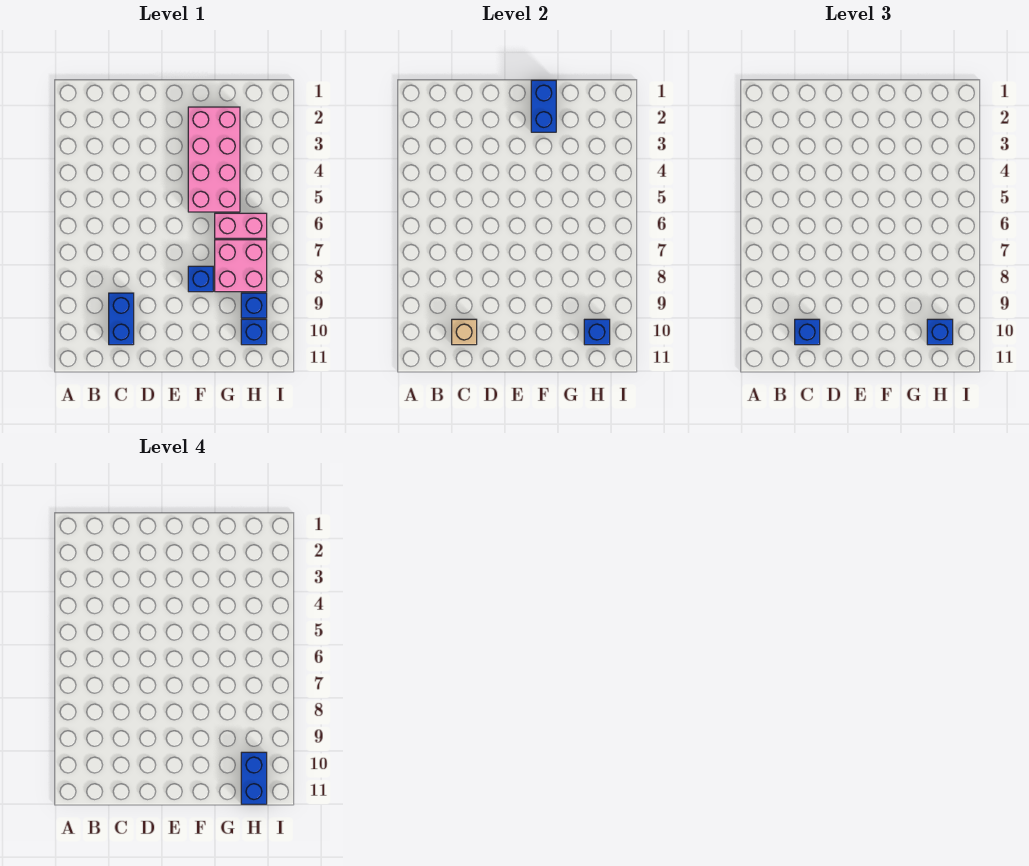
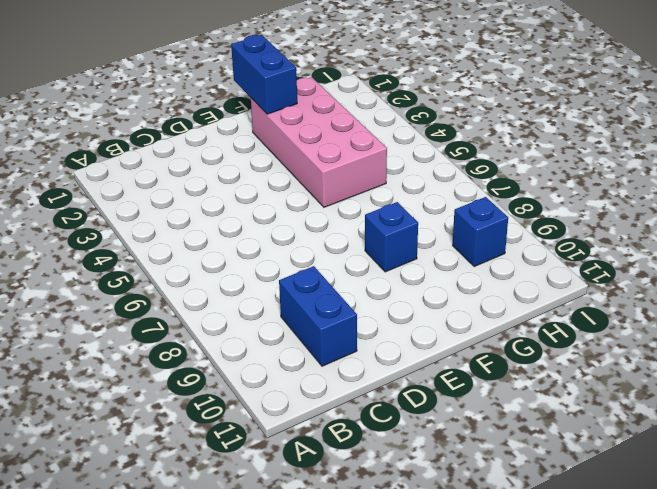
none -> pink brick G6:H6 level 1
none -> pink brick G7:H8 level 1
none -> blue brick H10 level 1

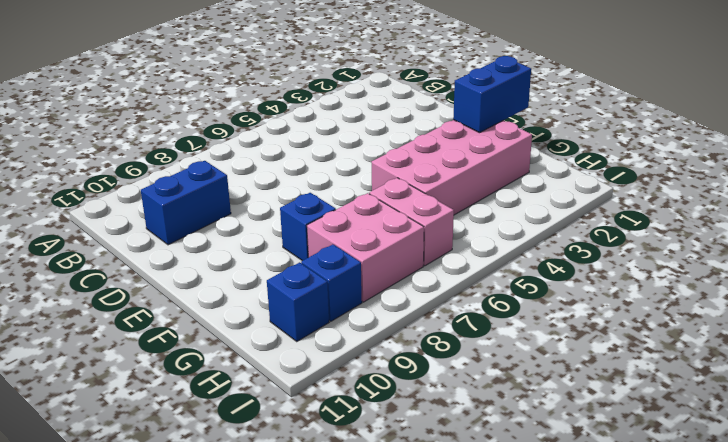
none -> tan brick C10 level 2
none -> blue brick H10 level 2
none -> blue brick C10 level 3

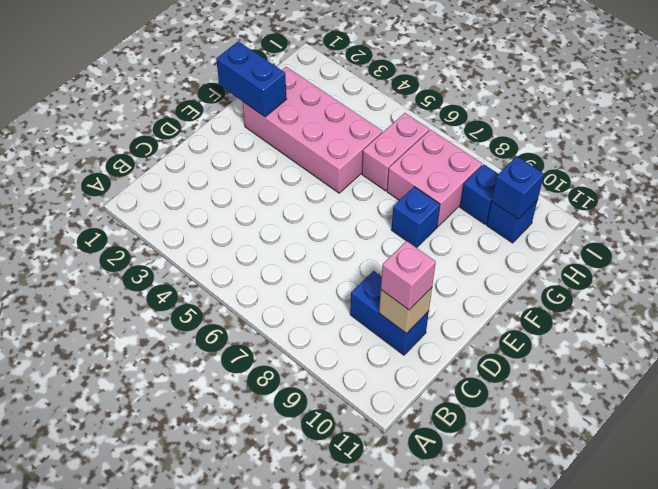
pink brick C10 level 3 -> blue brick C10 level 3
none -> blue brick H10 level 3
none -> blue brick H10:H11 level 4

